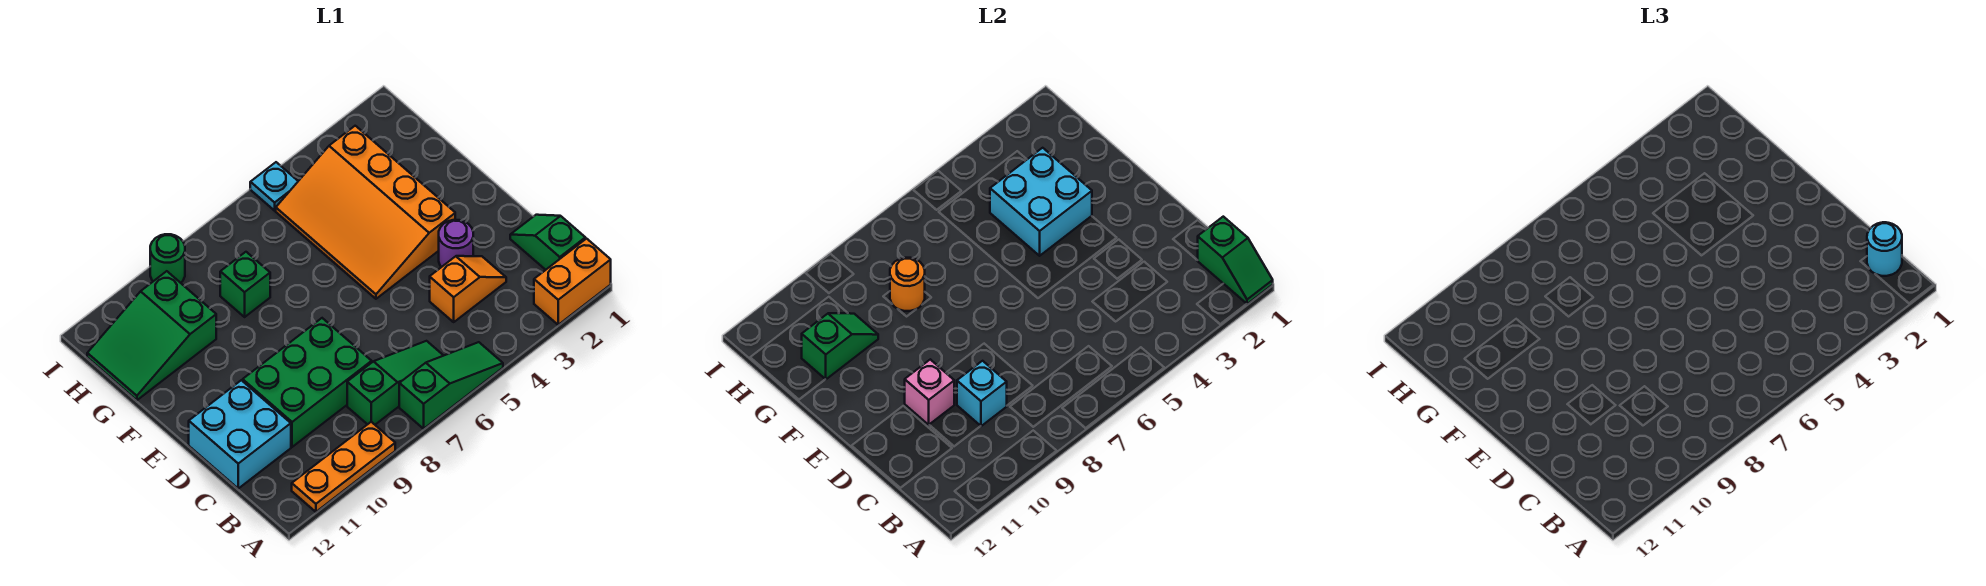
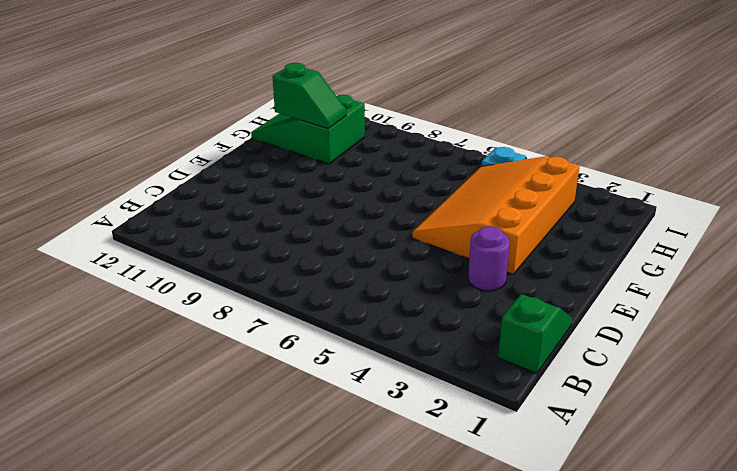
none -> orange brick A1:A2 level 1
none -> green slope A5:A7 level 1 top 7
none -> orange plate A9:A11 level 1

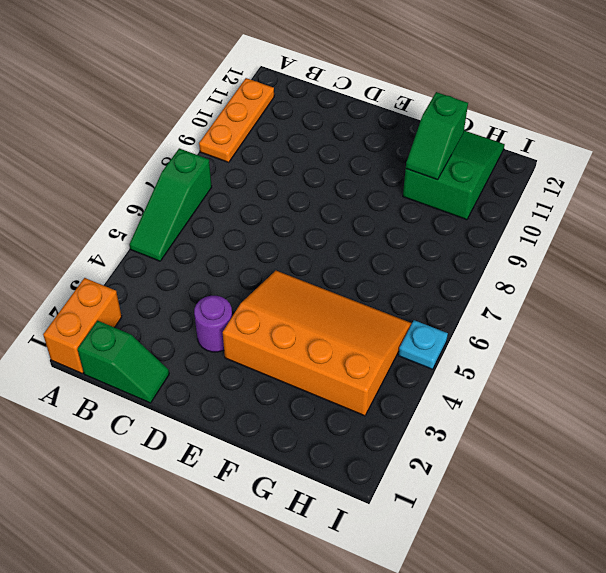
none -> green slope B6:B8 level 1 top 8
none -> orange slope C3:C4 level 1 top 4
none -> green brick C8:D10 level 1

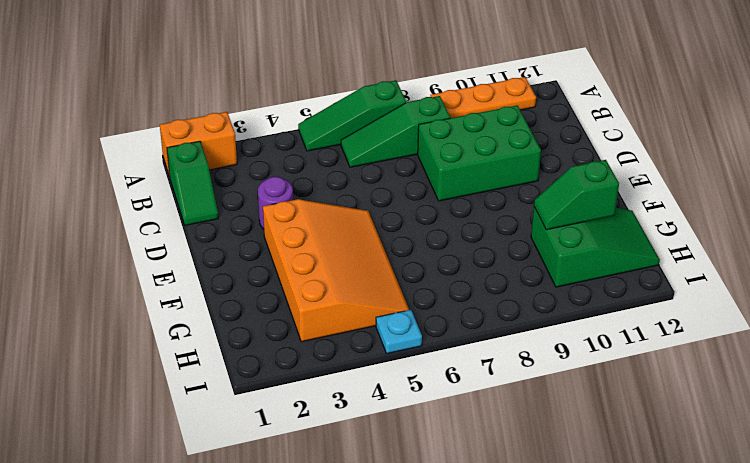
none -> orange slope C3:C4 level 1 top 4
none -> cyan brick C11:D12 level 1
none -> green brick G8 level 1

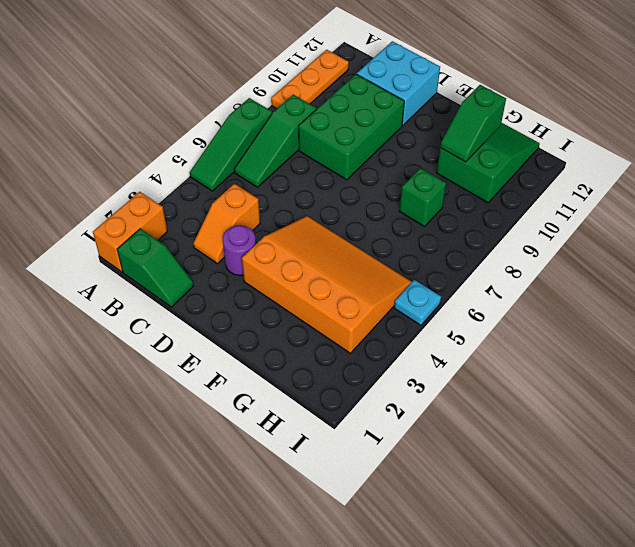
none -> green round brick I9 level 1
none -> green slope A1:B1 level 2 top B
none -> cyan brick C9 level 2

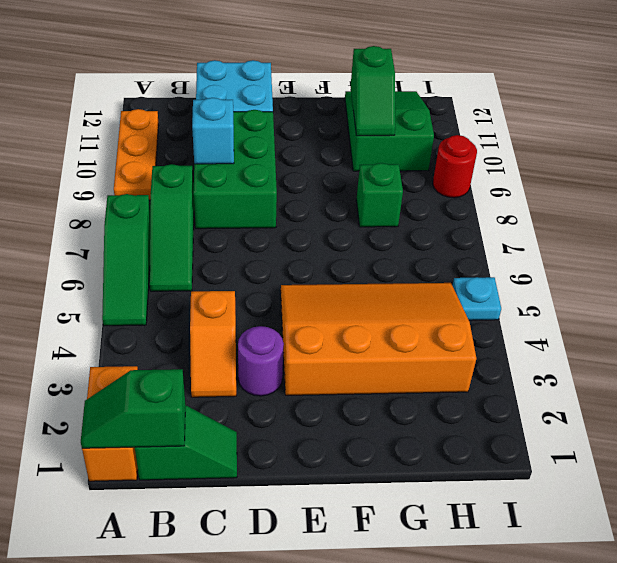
red round brick I9 level 1 -> green round brick I9 level 1
none -> pink brick D10 level 2
none -> cyan brick F3:G4 level 2
none -> orange round brick G8 level 2

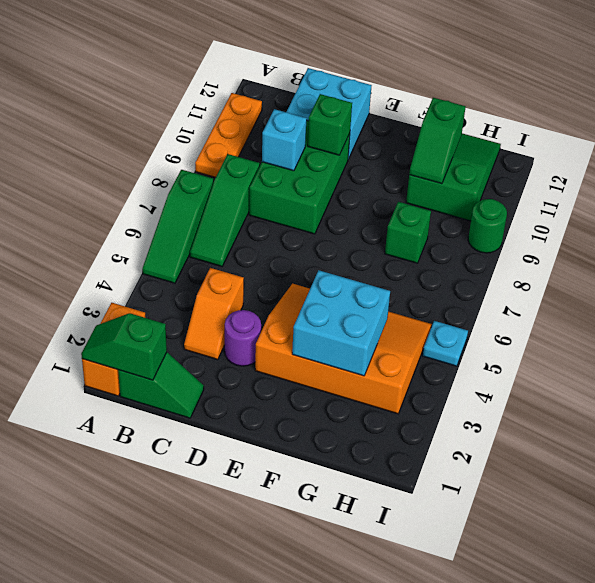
green brick D10 level 2 -> pink brick D10 level 2
none -> orange round brick G8 level 2
none -> cyan round brick B1 level 3

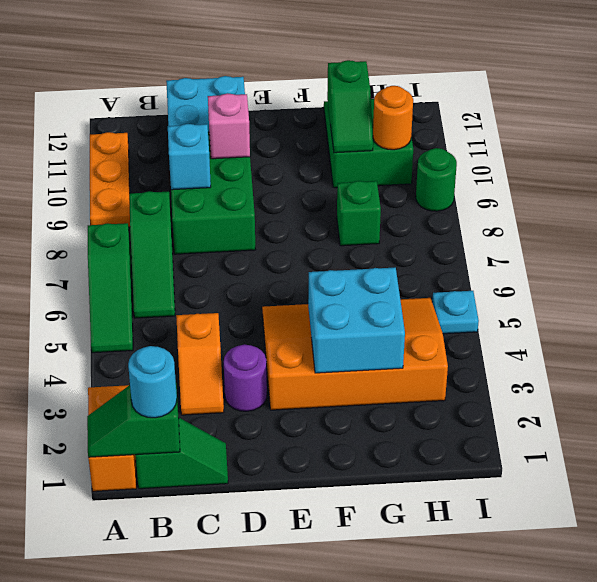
orange round brick H10 level 2 -> orange round brick G8 level 2

